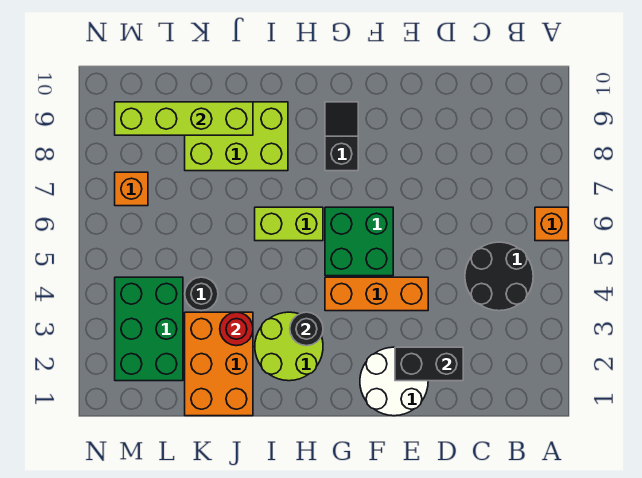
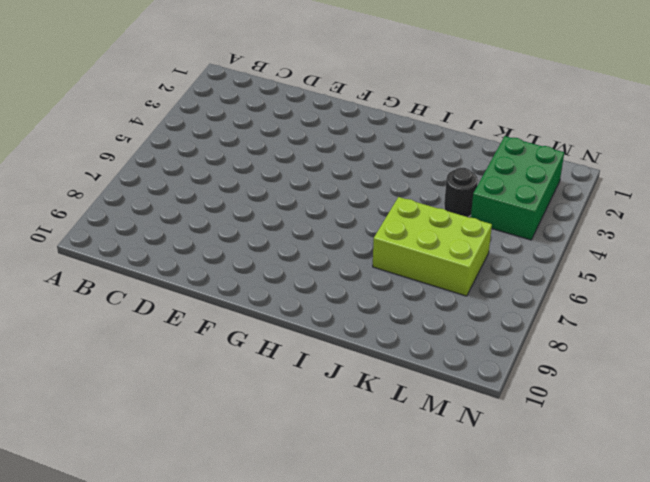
lime brick J6:L7 level 1 -> lime brick I8:K9 level 1
none -> orange brick A6 level 1
none -> black round brick B4:C5 level 1
none -> white round brick E1:F2 level 1

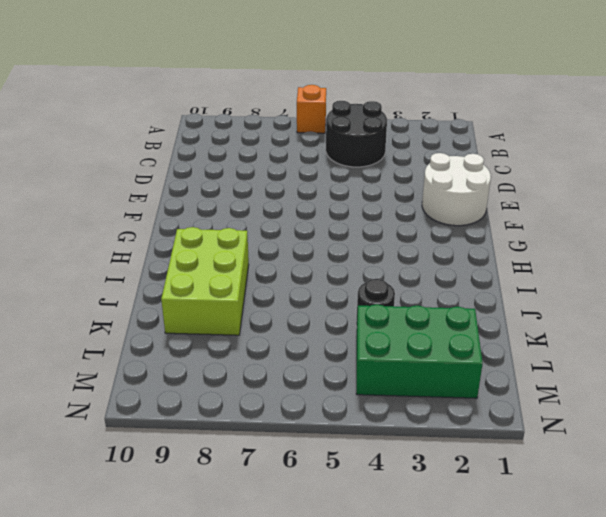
none -> orange brick E4:G4 level 1
none -> green brick F5:G6 level 1
none -> black slope G8:G9 level 1 top 8

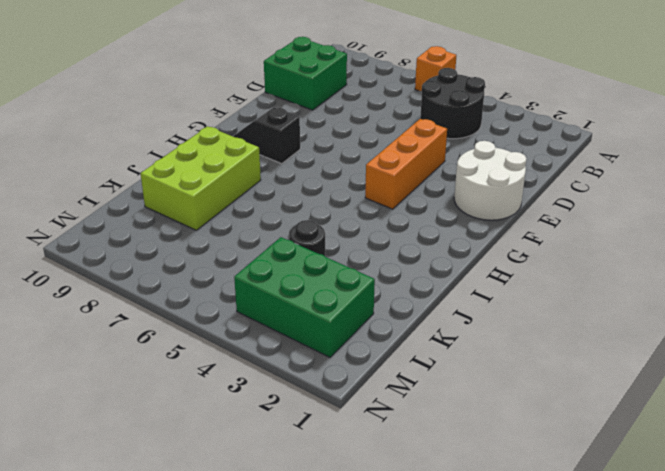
green brick C9:D10 level 1 -> green brick F5:G6 level 1
none -> lime round brick H2:I3 level 1
none -> lime brick H6:I6 level 1
none -> orange brick J1:K3 level 1

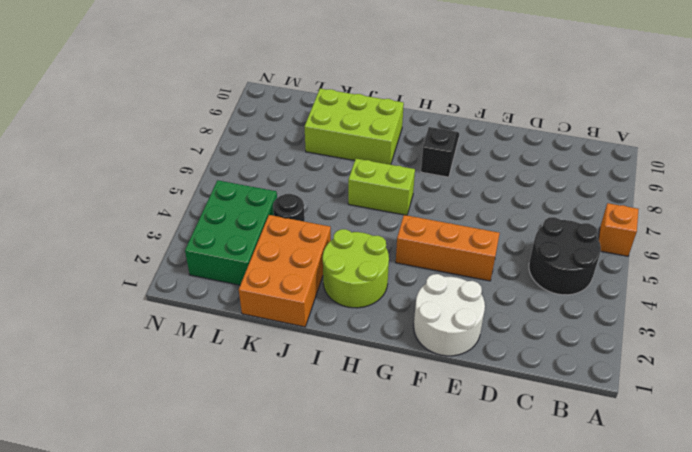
none -> green brick F5:G6 level 1
none -> orange brick M7 level 1
none -> black brick D2:E2 level 2

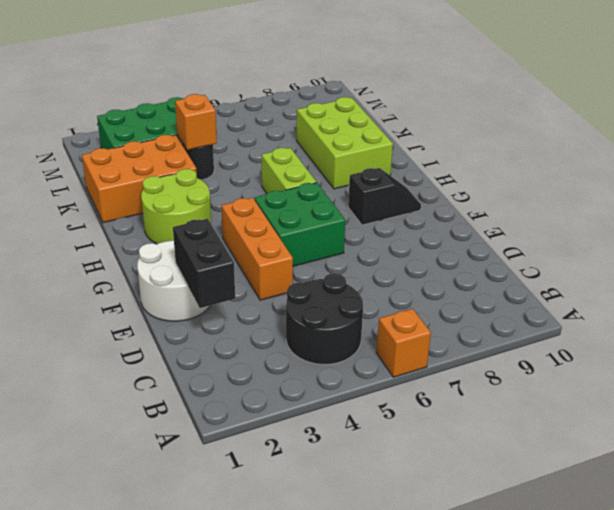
orange brick K4 level 2 -> orange brick M7 level 1
none -> black round brick H3 level 2
none -> red round brick J3 level 2
none -> lime brick J9:M9 level 2

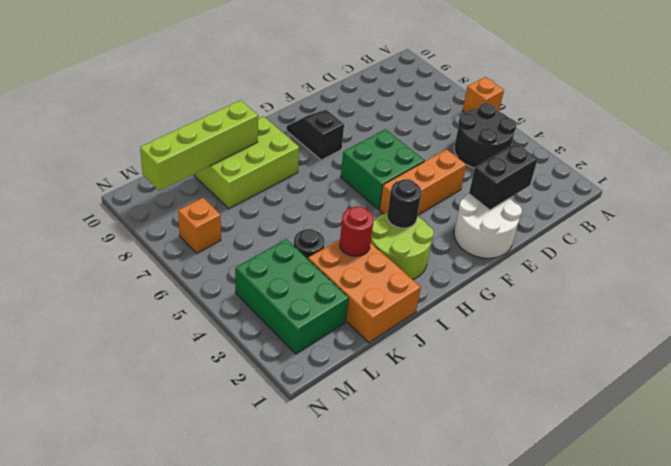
none -> lime brick H6:I6 level 1

